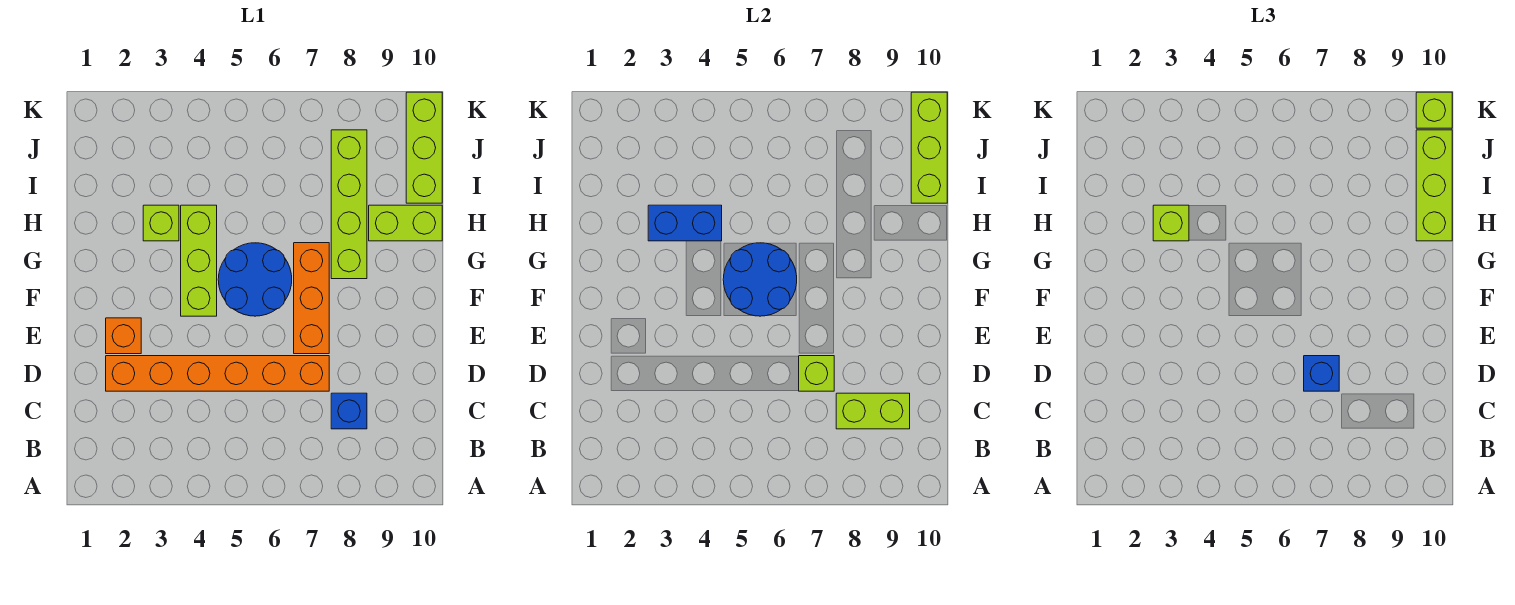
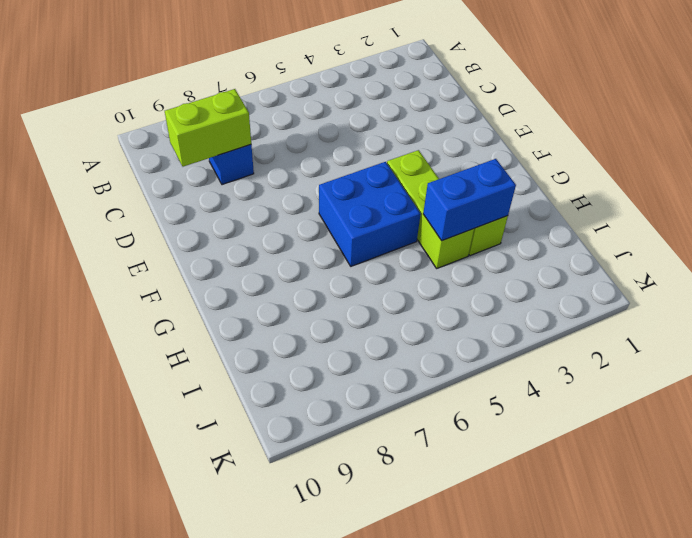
blue brick F5:G6 level 1 -> blue round brick F5:G6 level 1
none -> orange brick D2:D7 level 1
none -> orange brick E2 level 1
none -> orange brick E7:G7 level 1

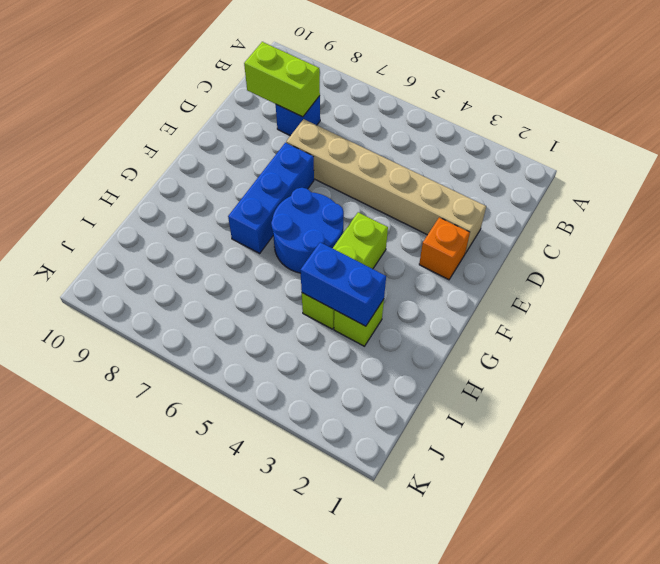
tan brick D2:D7 level 1 -> orange brick D2:D7 level 1
blue brick E7:G7 level 1 -> orange brick E7:G7 level 1
none -> lime brick G8:J8 level 1
none -> lime brick H9:H10 level 1
none -> lime brick I10:K10 level 1

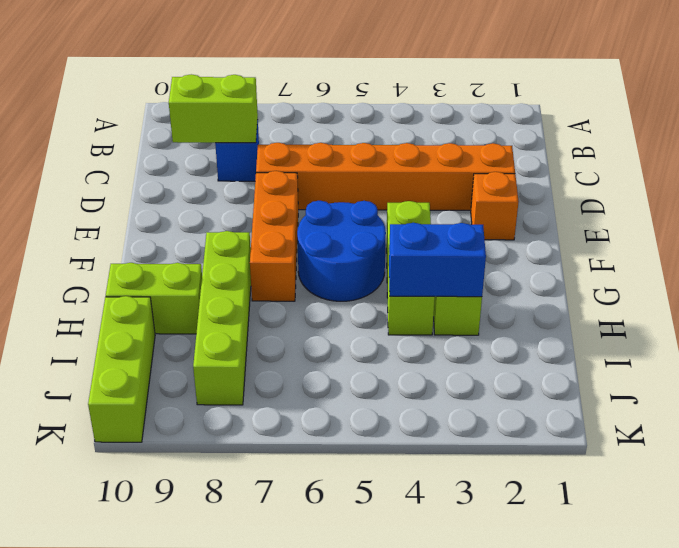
none -> lime brick D7 level 2
none -> blue round brick F5:G6 level 2
none -> lime brick I10:K10 level 2

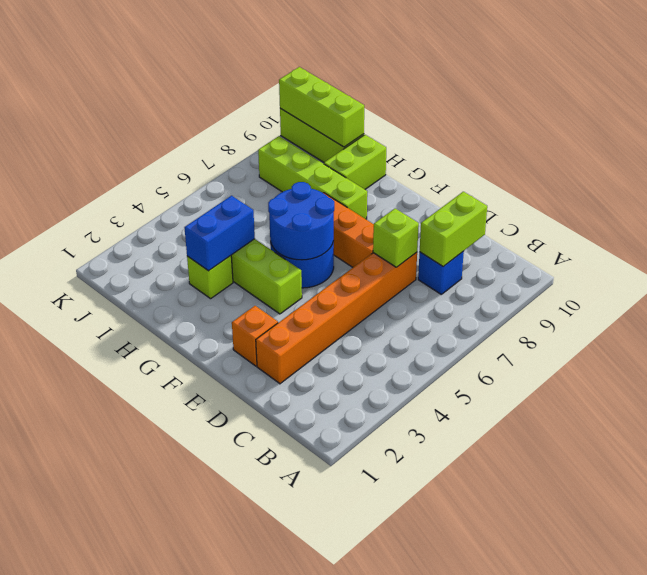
none -> blue brick D7 level 3
none -> lime brick H3 level 3
none -> lime brick H10:J10 level 3

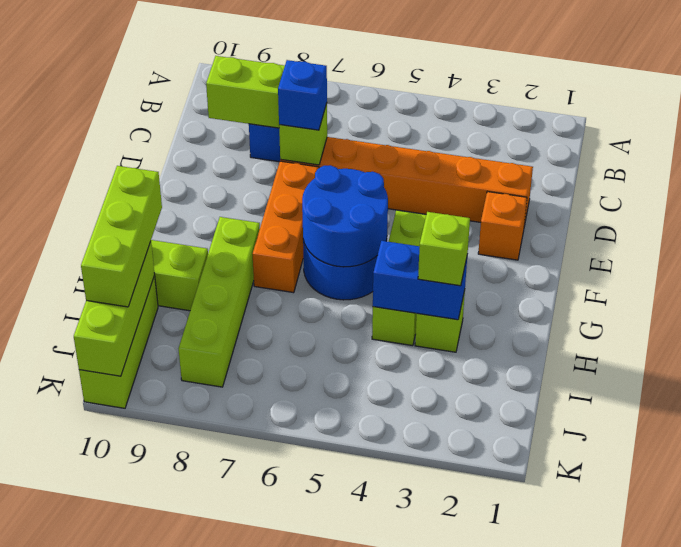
none -> lime brick K10 level 3

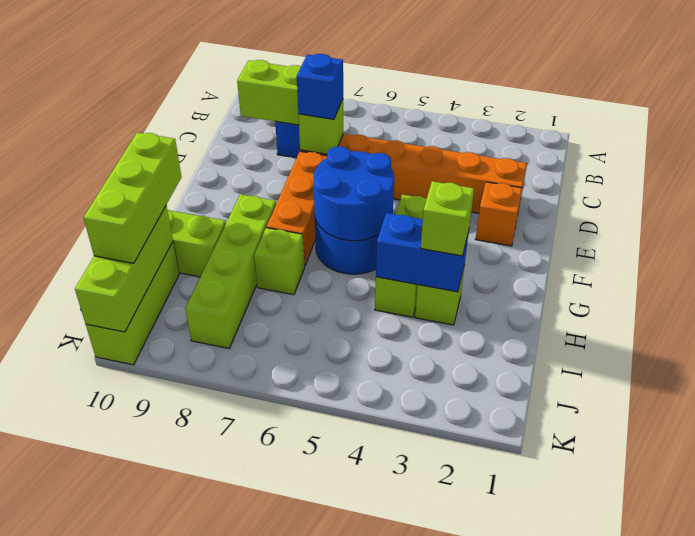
lime brick H7 level 1 -> lime brick K10 level 3

